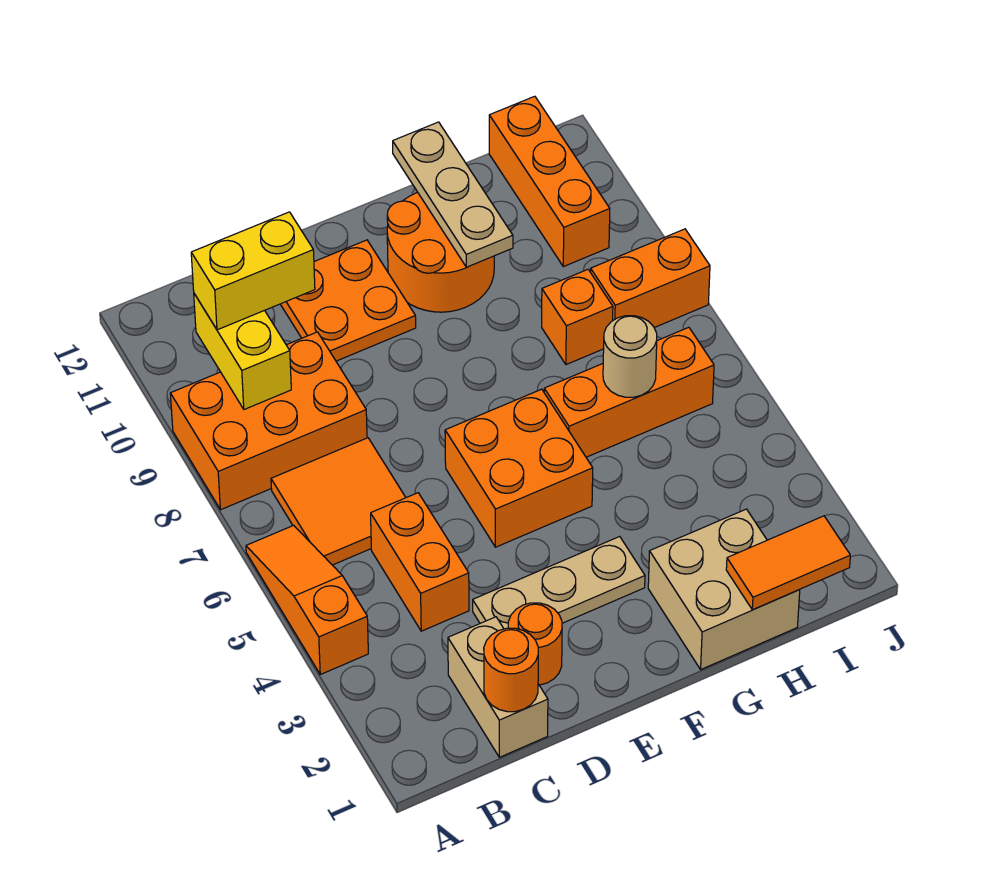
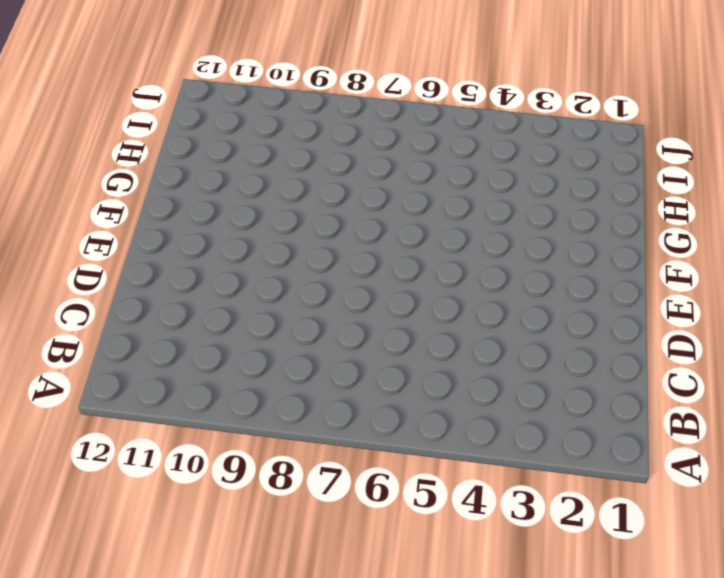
none -> orange slope A4:A6 level 1 top 4
none -> orange brick A8:C9 level 1
none -> orange tile B6:C7 level 1

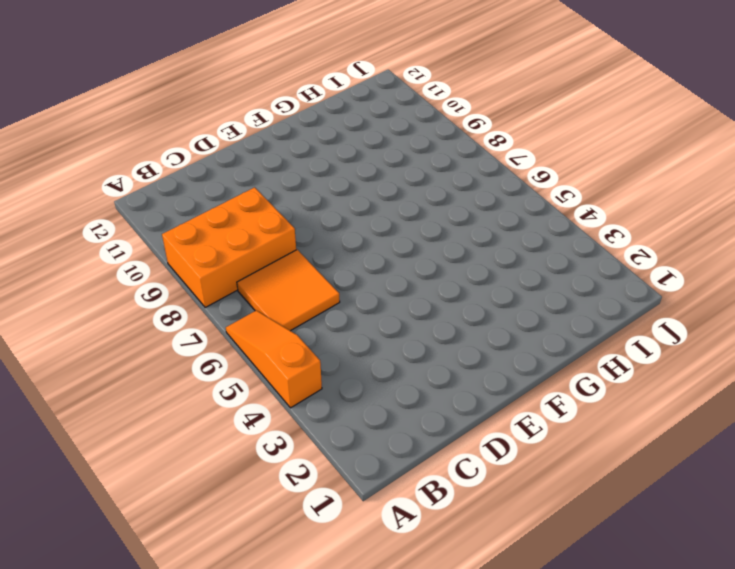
none -> tan brick C1:C2 level 1
none -> orange brick C4:C5 level 1
none -> orange round brick D2 level 1

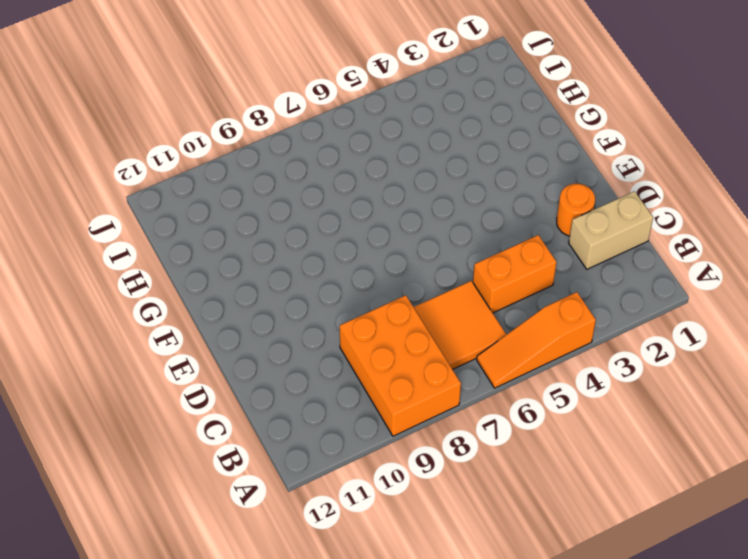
none -> tan plate D3:F3 level 1
none -> orange plate D10:E11 level 1
none -> orange brick E5:F6 level 1

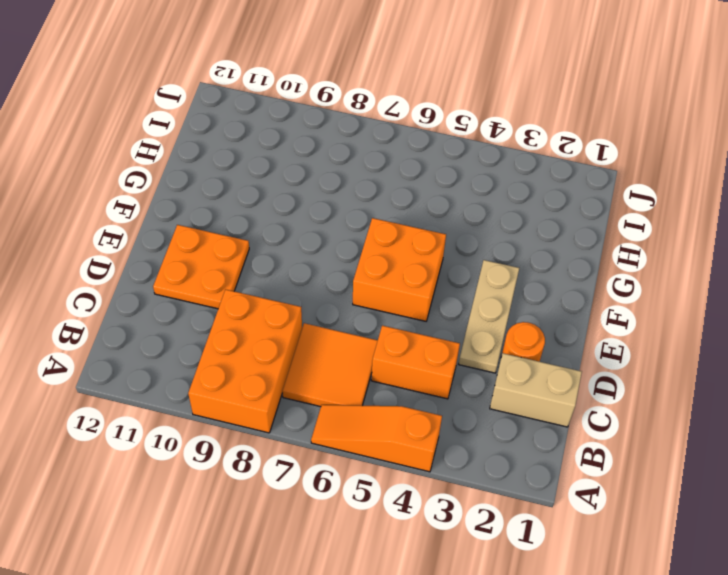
none -> orange round brick F10:G11 level 1
none -> tan brick G1:H2 level 1
none -> orange brick G6:I6 level 1

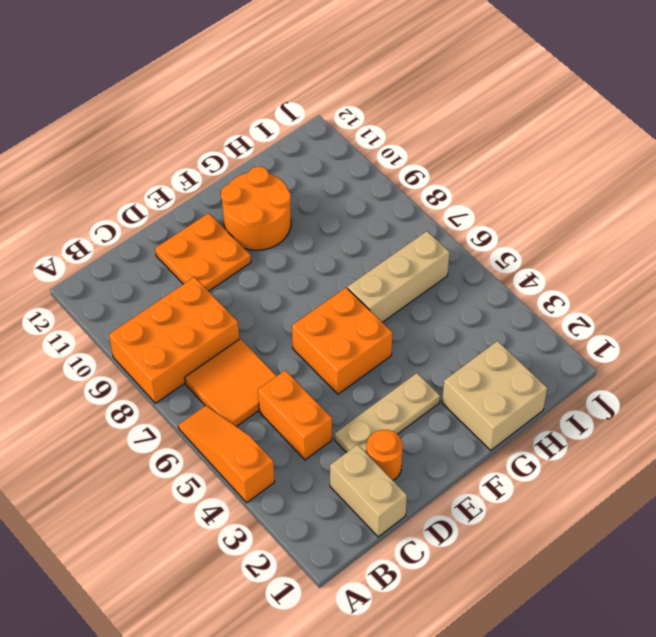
tan brick G6:I6 level 1 -> orange brick G6:I6 level 1
none -> orange brick H8 level 1
none -> orange brick I8:J8 level 1
none -> orange brick I10:I12 level 1

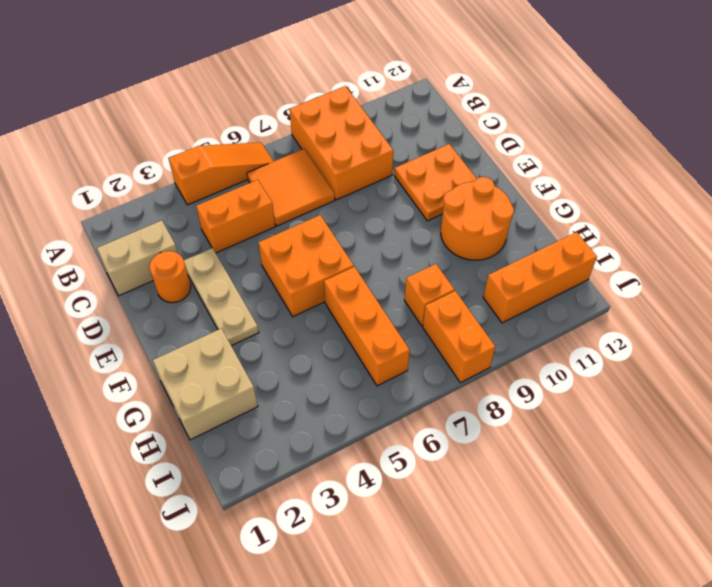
none -> yellow brick B9:B10 level 2
none -> orange round brick C1 level 2
none -> tan plate G10:G12 level 2

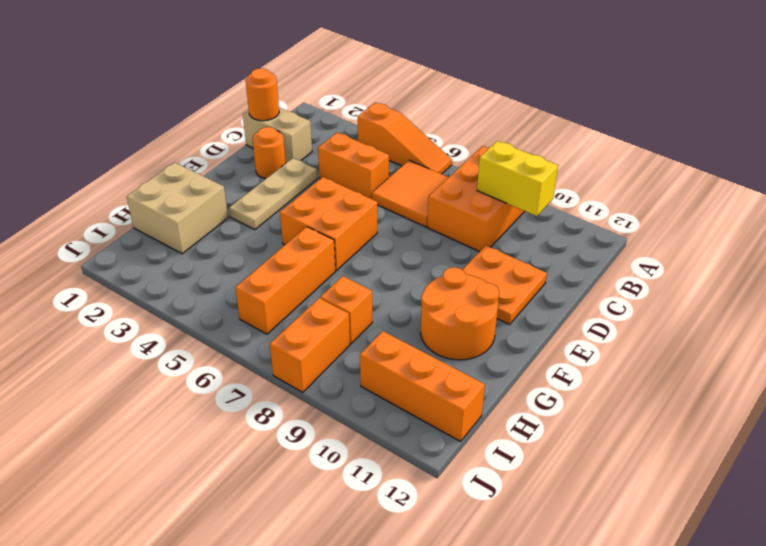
none -> tan plate G10:G12 level 2
none -> orange tile H1:I1 level 2
none -> tan round brick H6 level 2

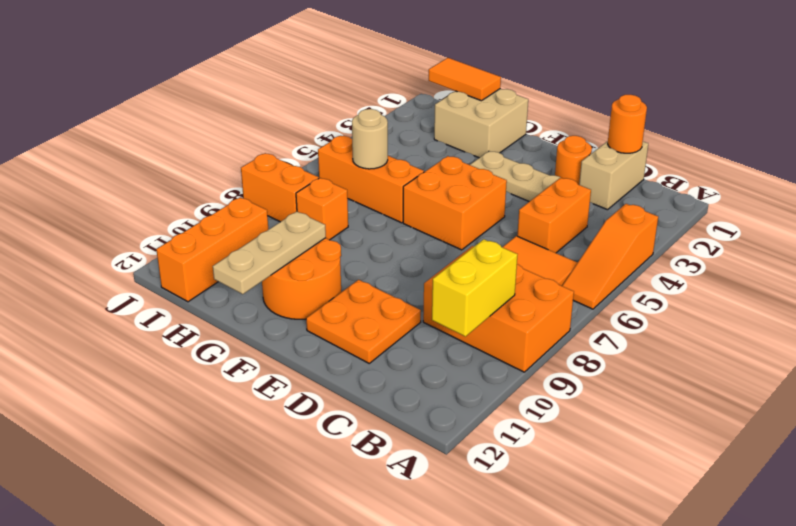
none -> yellow brick B10:C10 level 3

